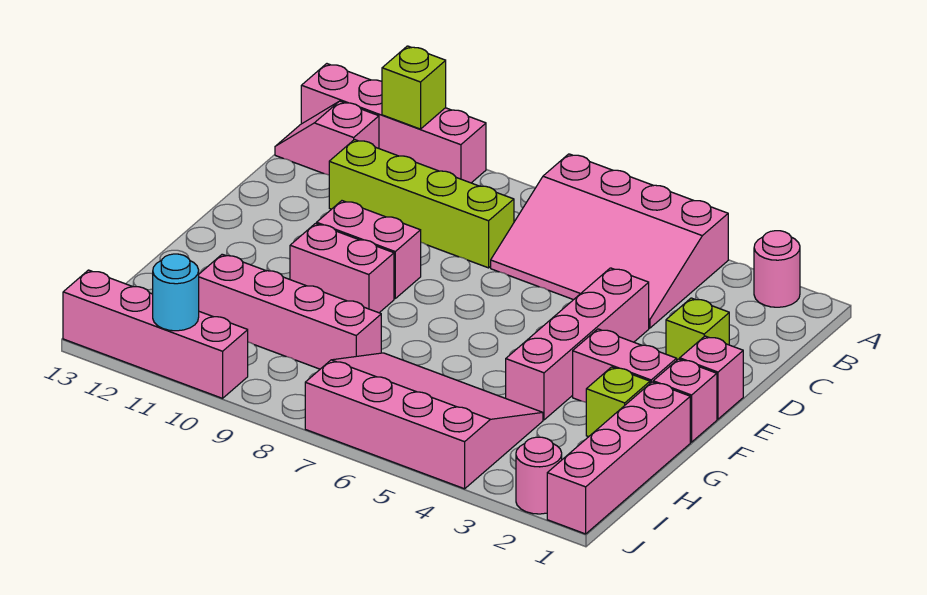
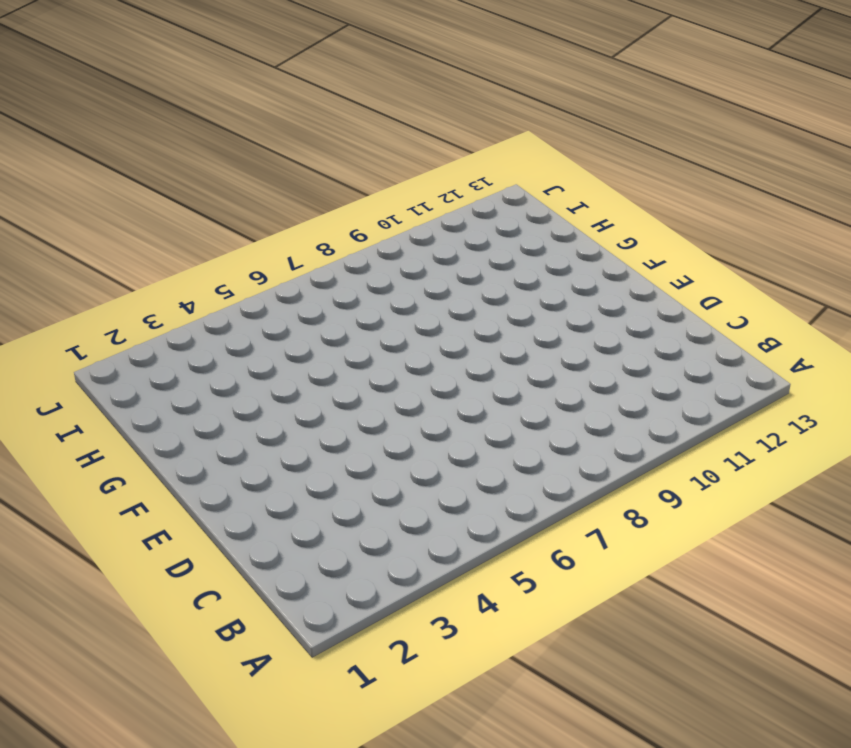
none -> pink round brick A2 level 1
none -> pink slope A4:C7 level 1 top A
none -> pink brick A10:A13 level 1

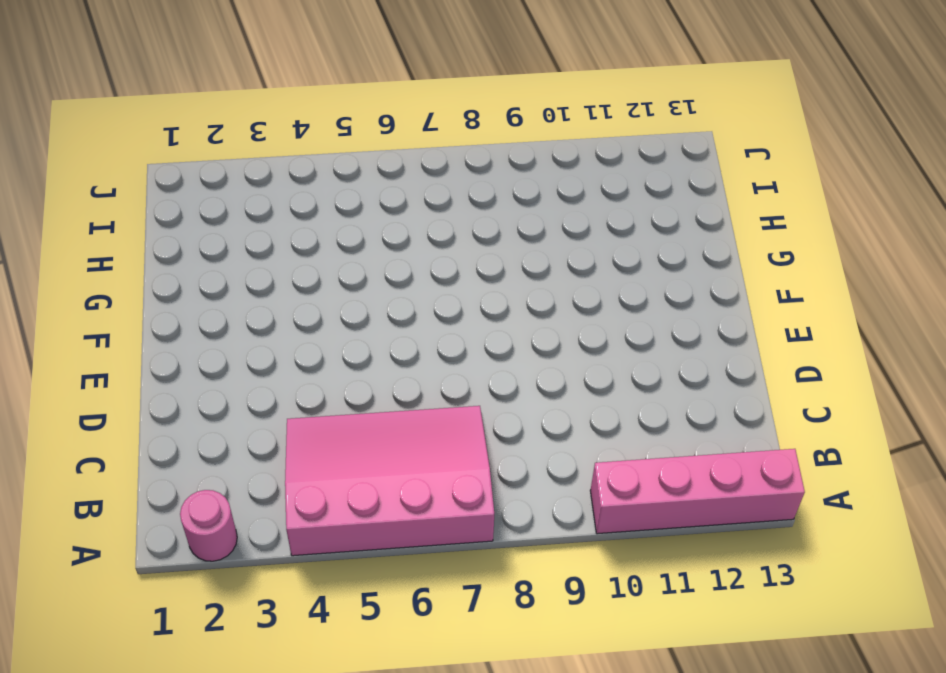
none -> pink slope B12:B13 level 1 top 12
none -> lime brick C8:C11 level 1
none -> lime brick D2 level 1

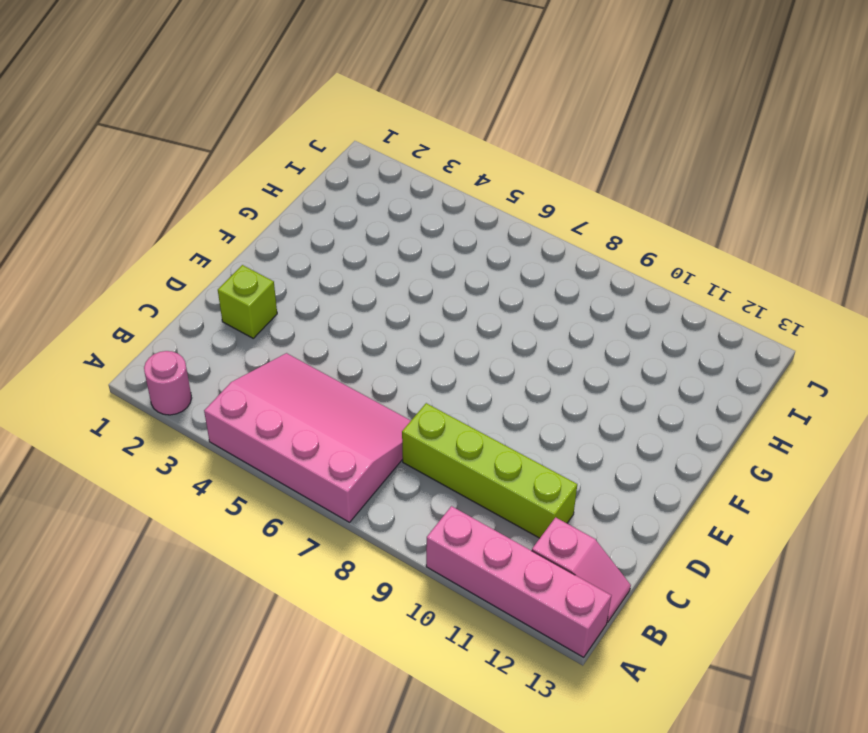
none -> pink brick D4:G4 level 1
none -> pink brick E1 level 1
none -> pink brick E9:E10 level 1

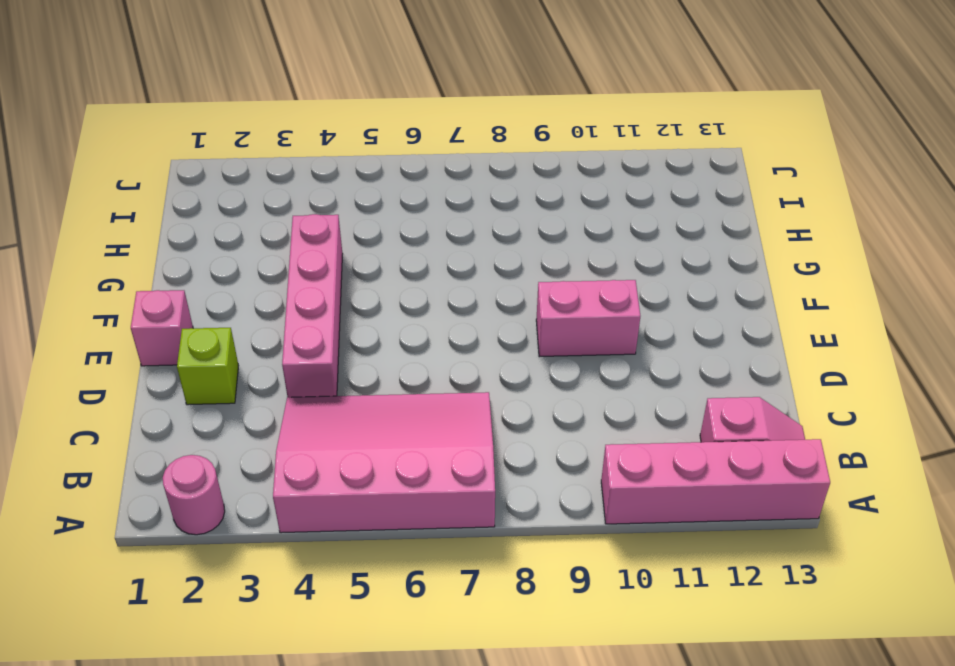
none -> lime brick C8:C11 level 1
none -> pink brick F1 level 1
none -> pink brick F2:F3 level 1

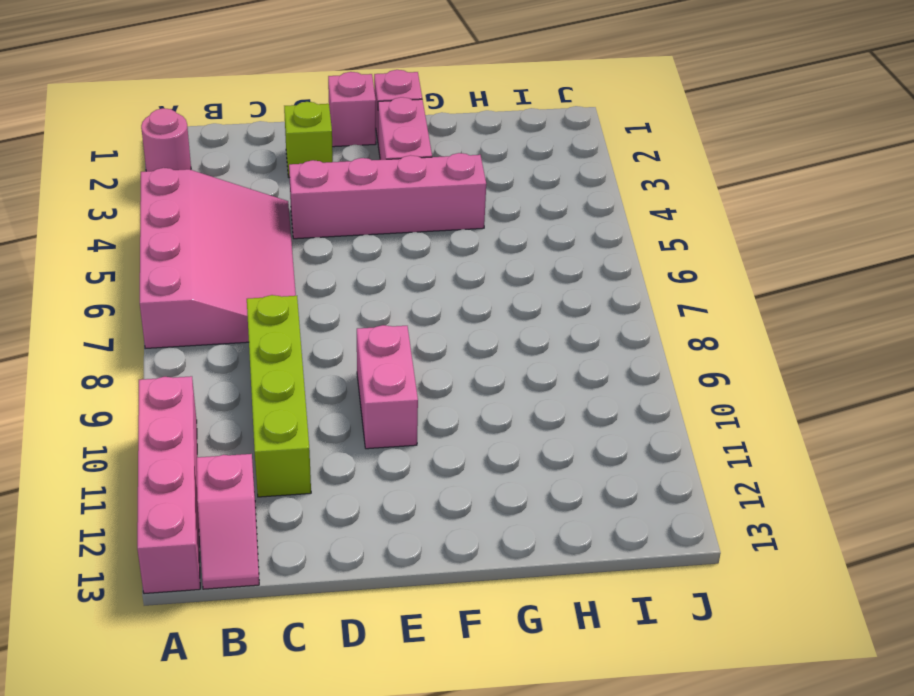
none -> pink brick F9:F10 level 1
none -> pink brick G1:J1 level 1
none -> lime brick G2 level 1

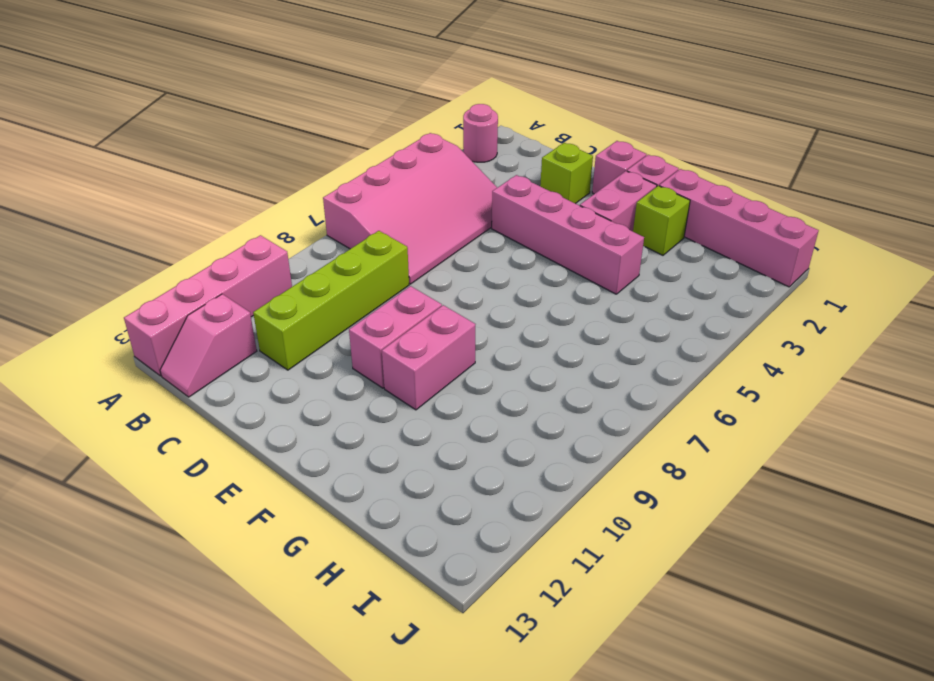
none -> pink slope H4:J7 level 1 top J
none -> pink brick H8:H11 level 1
none -> pink round brick J2 level 1

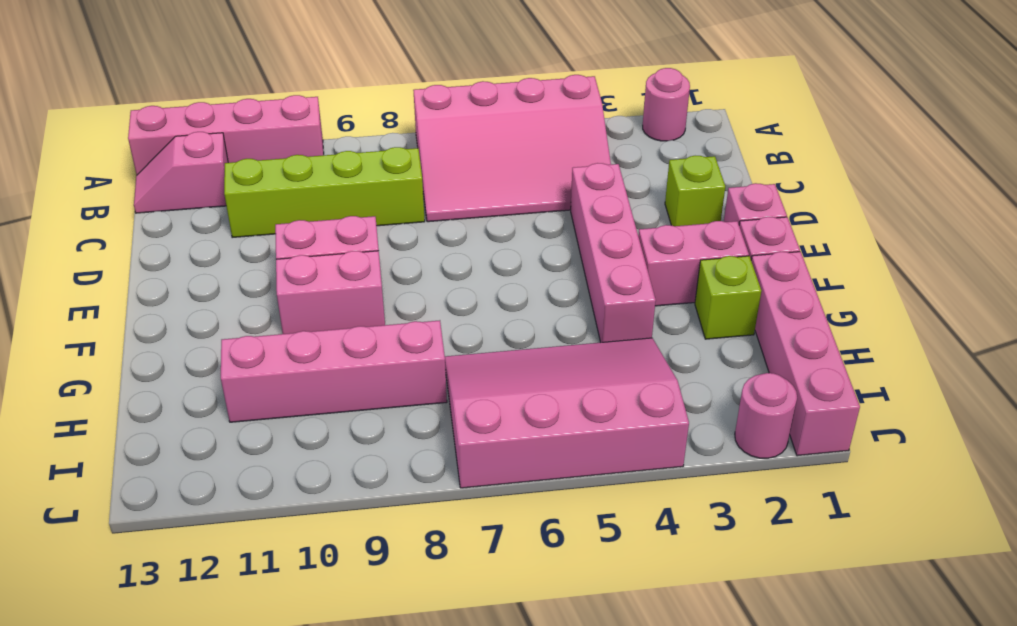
none -> pink brick J10:J13 level 1
none -> lime brick A11 level 2
none -> cyan round brick J11 level 2

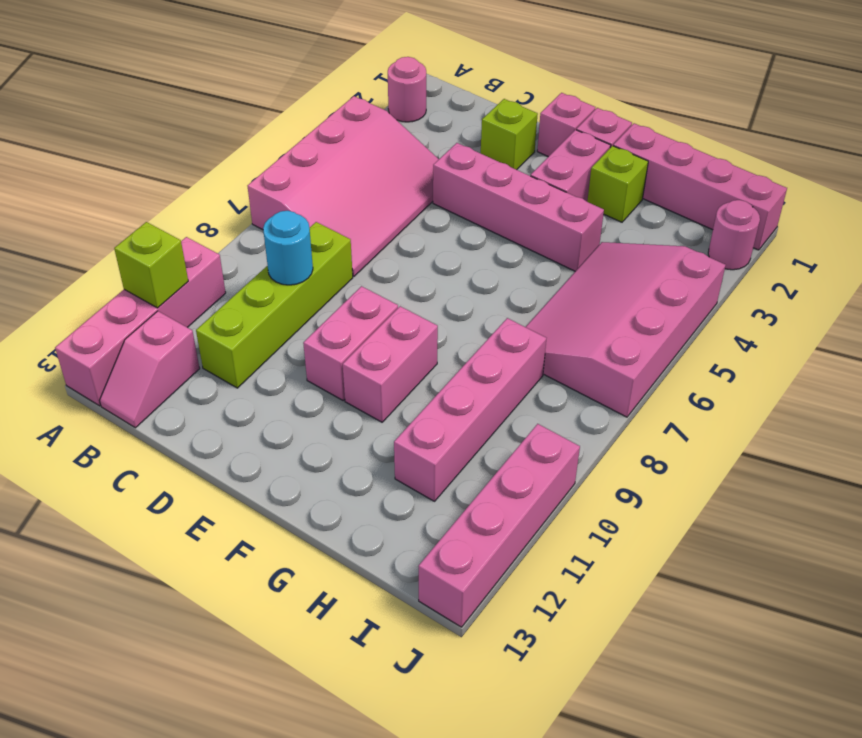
cyan round brick C9 level 2 -> cyan round brick J11 level 2

